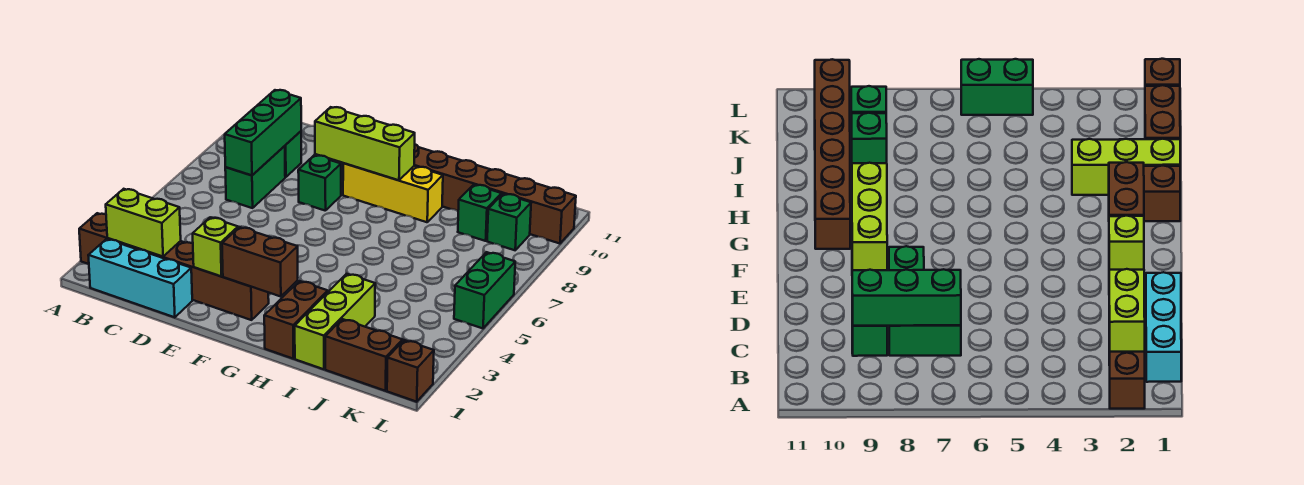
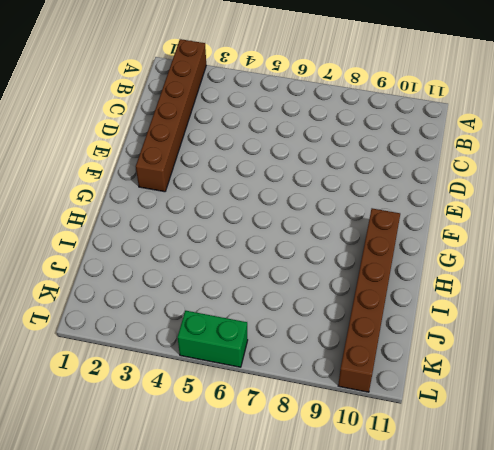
none -> cyan brick B1:D1 level 1
none -> green brick C7:C8 level 1
none -> green brick C9 level 1

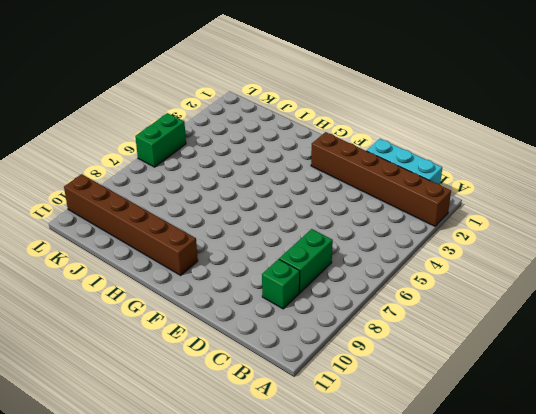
none -> green brick E8 level 1
none -> yellow brick F9:H9 level 1
none -> brown brick H1:H2 level 1

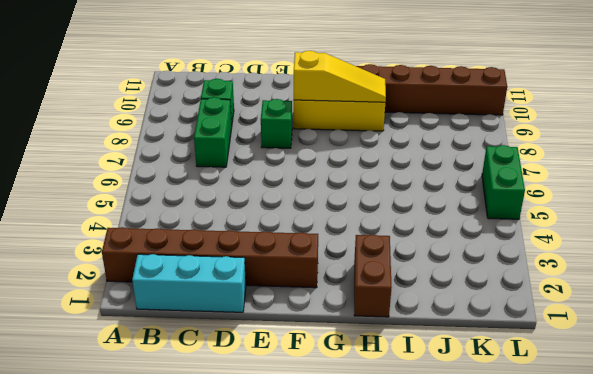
yellow slope F9:H9 level 2 top F -> lime brick E9:G9 level 2
none -> lime brick I1:I3 level 1
none -> brown brick J1:K1 level 1
none -> green brick J9 level 1

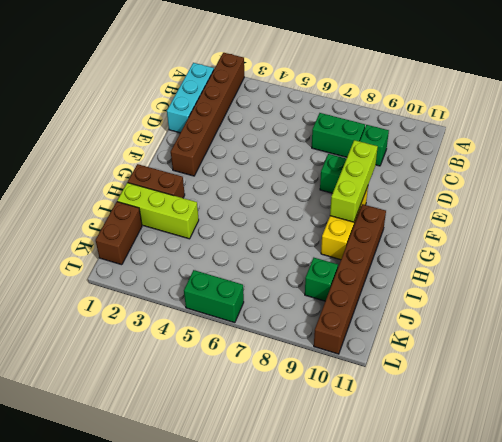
none -> green brick K9 level 1
none -> brown brick L1 level 1
none -> lime brick B2:C2 level 2

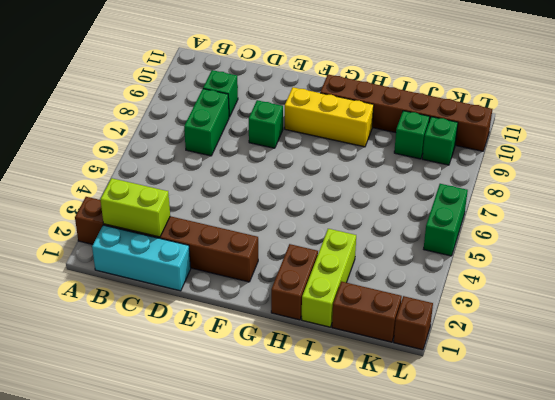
none -> green brick C7:C9 level 2
none -> lime brick E2 level 2
none -> lime brick E9:G9 level 2

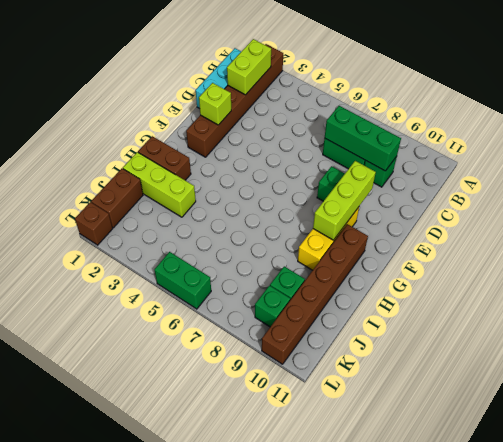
none -> brown brick F2:G2 level 2

